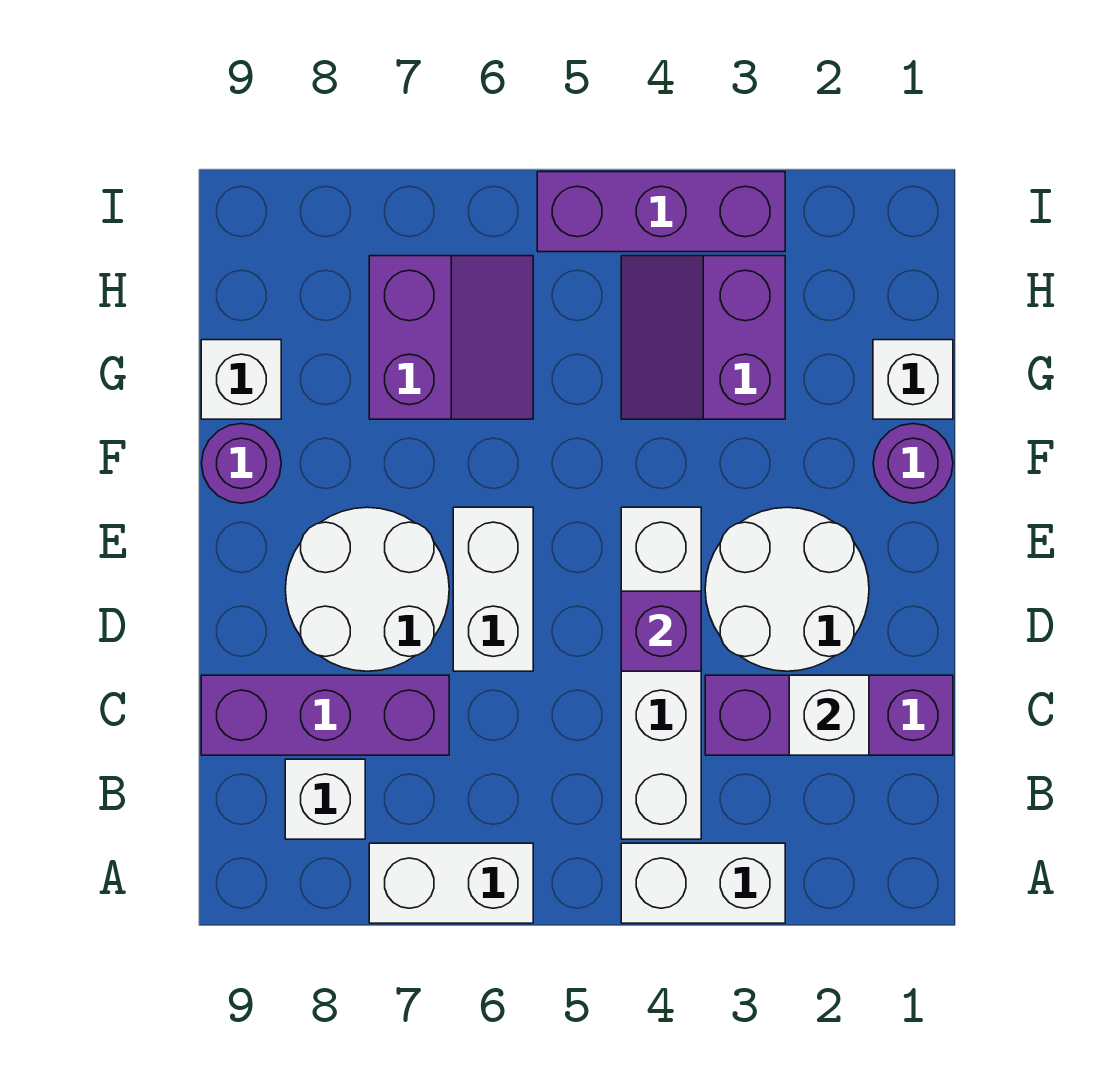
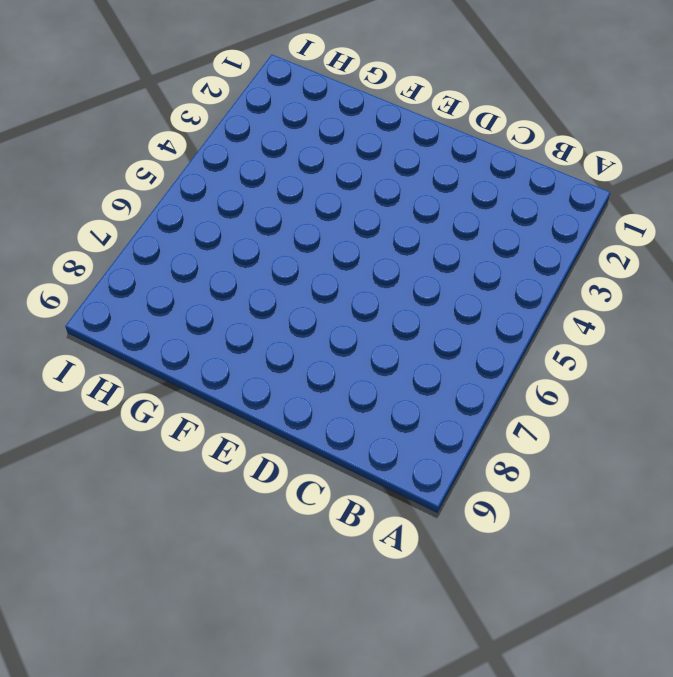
none -> white brick A3:A4 level 1
none -> white brick A6:A7 level 1
none -> white brick B4:E4 level 1

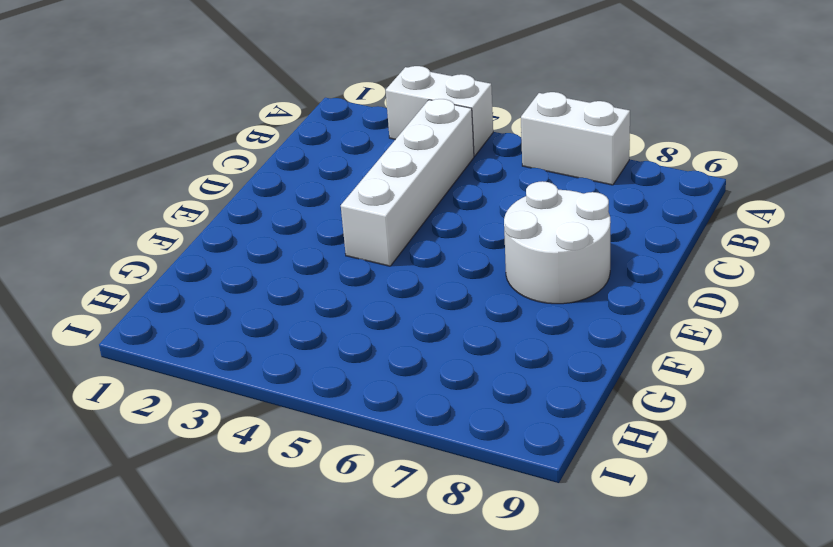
none -> white brick B8 level 1
none -> purple brick C1:C3 level 1
none -> purple brick C7:C9 level 1

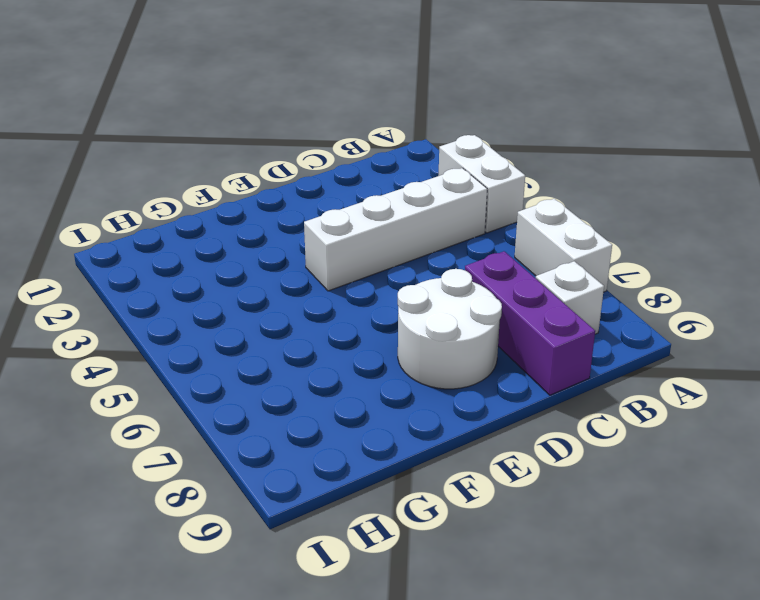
none -> purple brick C1:C3 level 1
none -> white round brick D2:E3 level 1
none -> white brick D6:E6 level 1

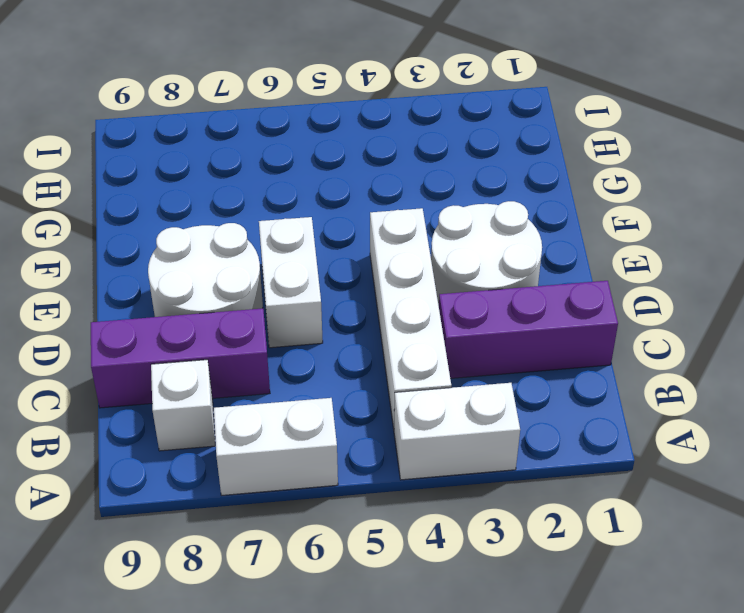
none -> purple round brick F1 level 1
none -> purple round brick F9 level 1
none -> white brick G1 level 1

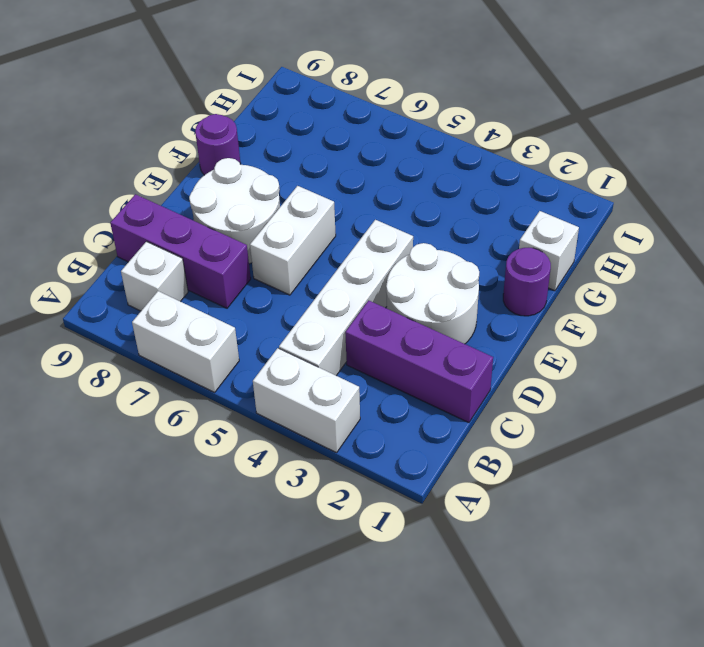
none -> purple slope G3:H4 level 1 top 3
none -> purple slope G6:H7 level 1 top 7
none -> white brick G9 level 1

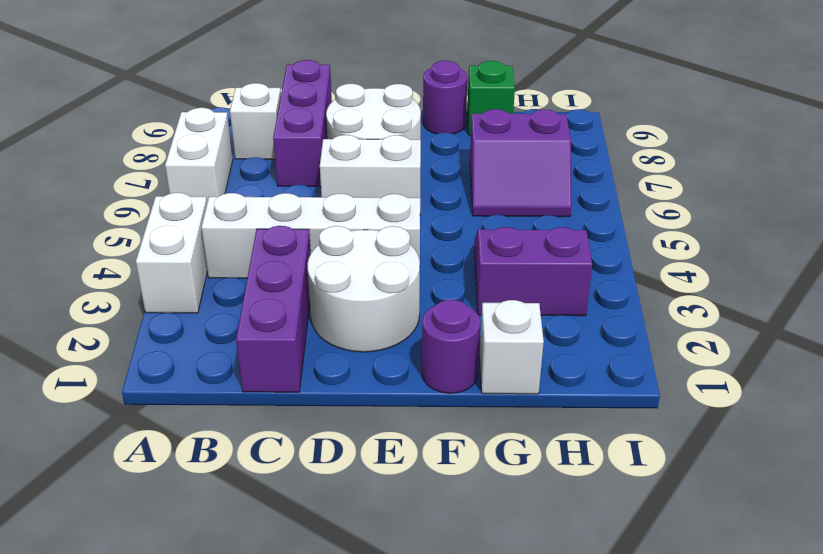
green brick G9 level 1 -> white brick G9 level 1
none -> purple brick I3:I5 level 1
none -> white brick C2 level 2
none -> purple brick D4 level 2

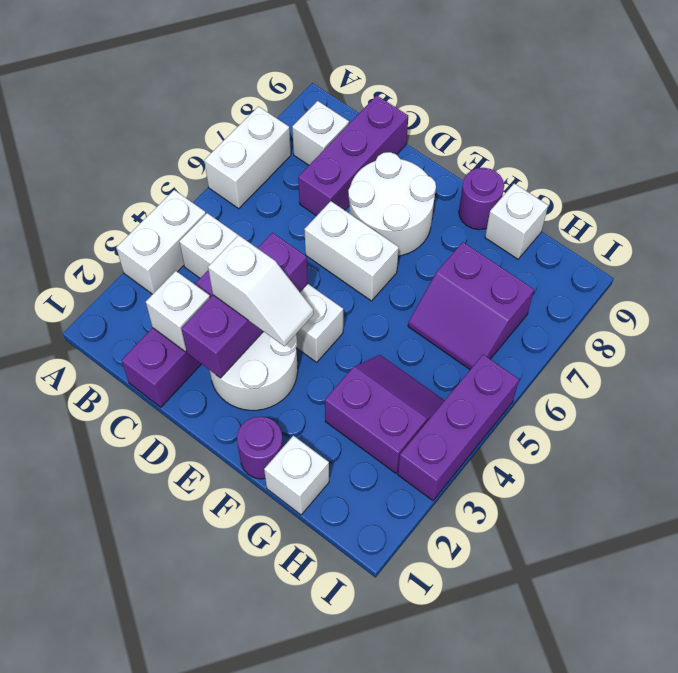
purple brick D2:D4 level 2 -> purple brick D4 level 2
white slope D3:E3 level 3 top D -> none

